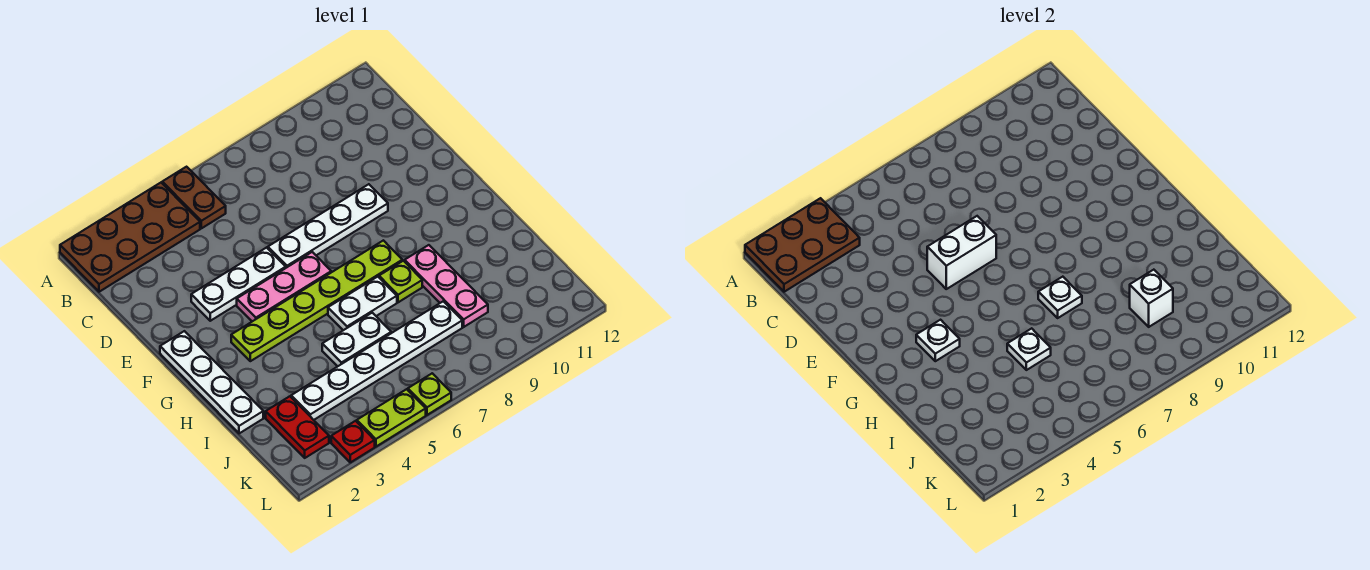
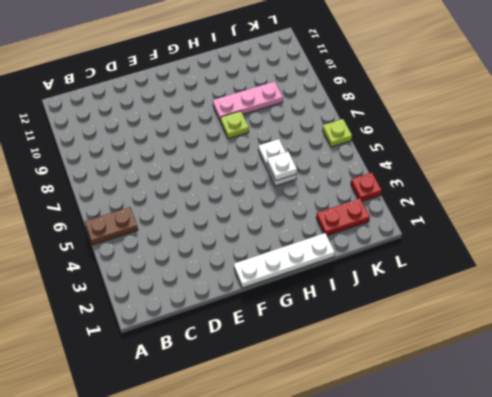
none -> brown plate A1:B4 level 1
none -> white plate E3:E5 level 1
none -> white plate E6:E9 level 1

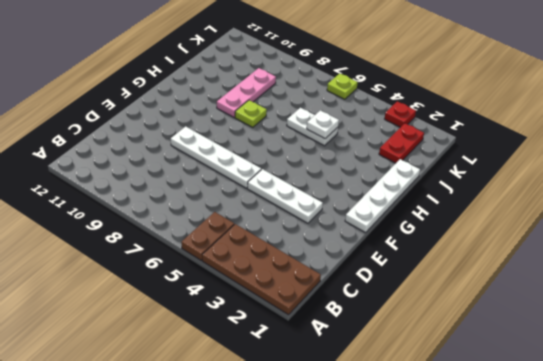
none -> pink plate F4:F6 level 1
none -> lime plate G3:G8 level 1
none -> white plate H6:H7 level 1

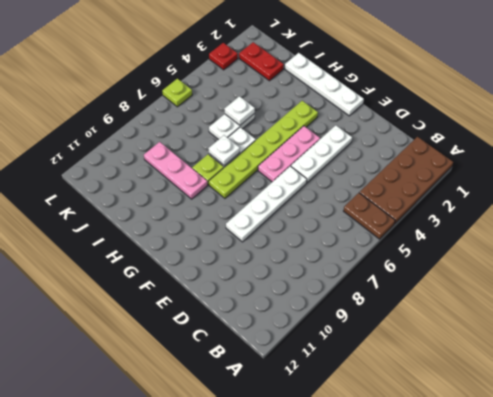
none -> white plate J3:J8 level 1
none -> lime plate L4:L5 level 1
none -> brown plate A1:B3 level 2

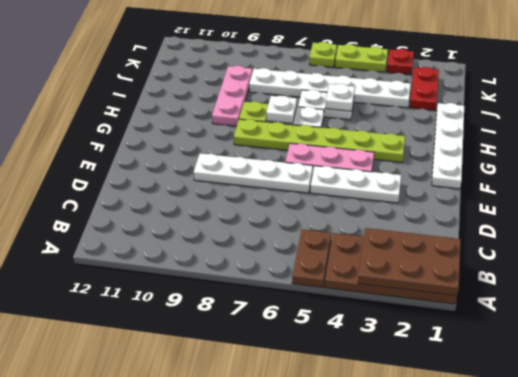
none -> white brick E5:E6 level 2
none -> white plate G3 level 2
none -> white brick J9 level 2

